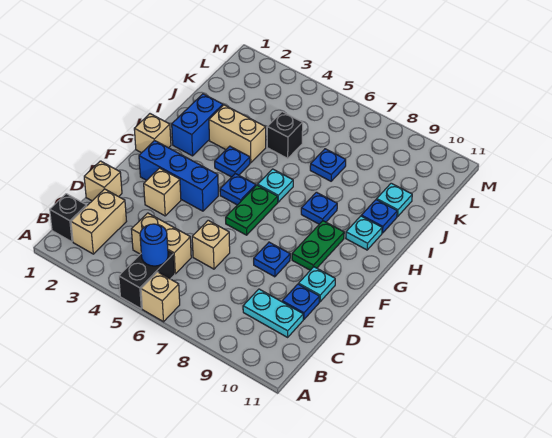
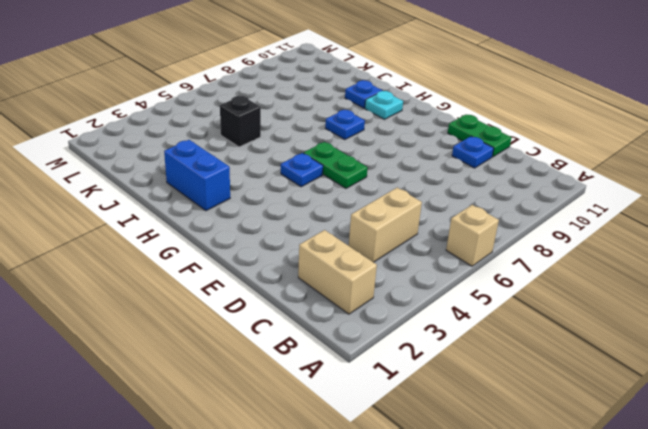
green plate D11:E11 level 1 -> green plate F9:G9 level 1
none -> black brick A5:B5 level 1
none -> black brick B1 level 1
none -> cyan plate C9:C10 level 1

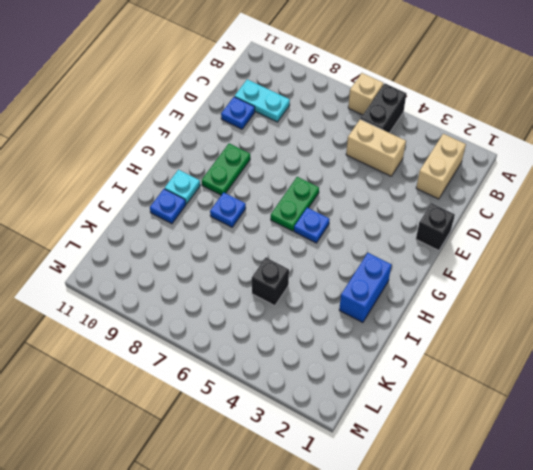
black brick E1 level 1 -> black brick B1 level 1
none -> tan brick D1 level 1
none -> tan brick D6 level 1
none -> tan brick E3 level 1

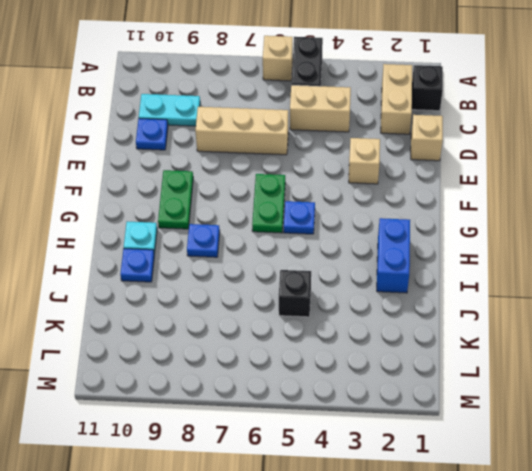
tan brick D6:D8 level 1 -> tan brick D6 level 1
none -> blue plate E8 level 1
none -> cyan plate E10 level 1
none -> blue brick F2:F4 level 1

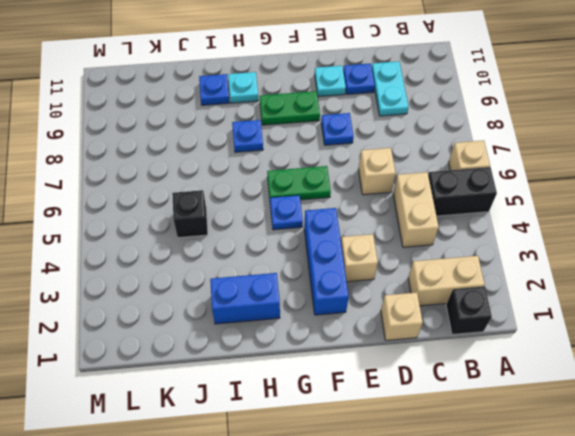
none -> tan brick G1 level 1
none -> blue plate H4 level 1
none -> cyan plate H6 level 1

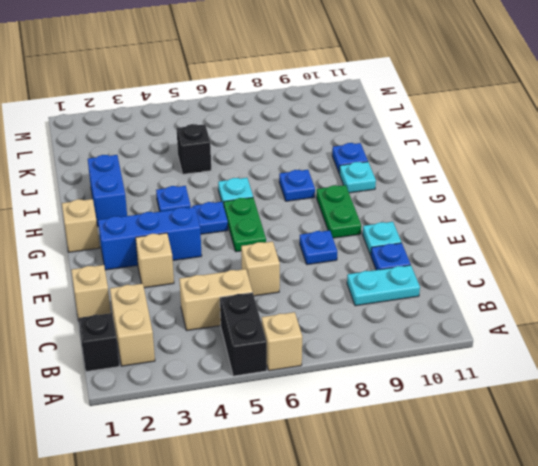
none -> tan brick I3:I4 level 1
none -> blue plate J7 level 1
none -> cyan plate J10 level 1

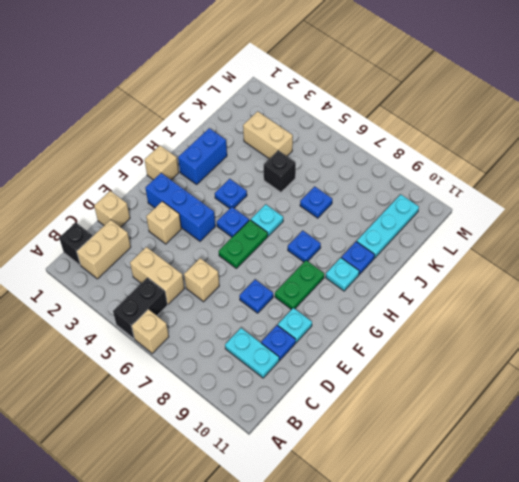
cyan plate J10:L10 level 1 -> cyan plate J10 level 1
tan brick K3:K4 level 1 -> tan brick I3:I4 level 1
none -> blue round brick B5 level 2

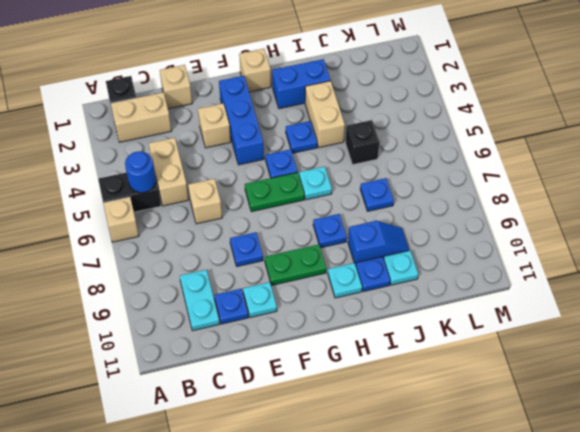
blue slope I9:J9 level 1 top I -> none

